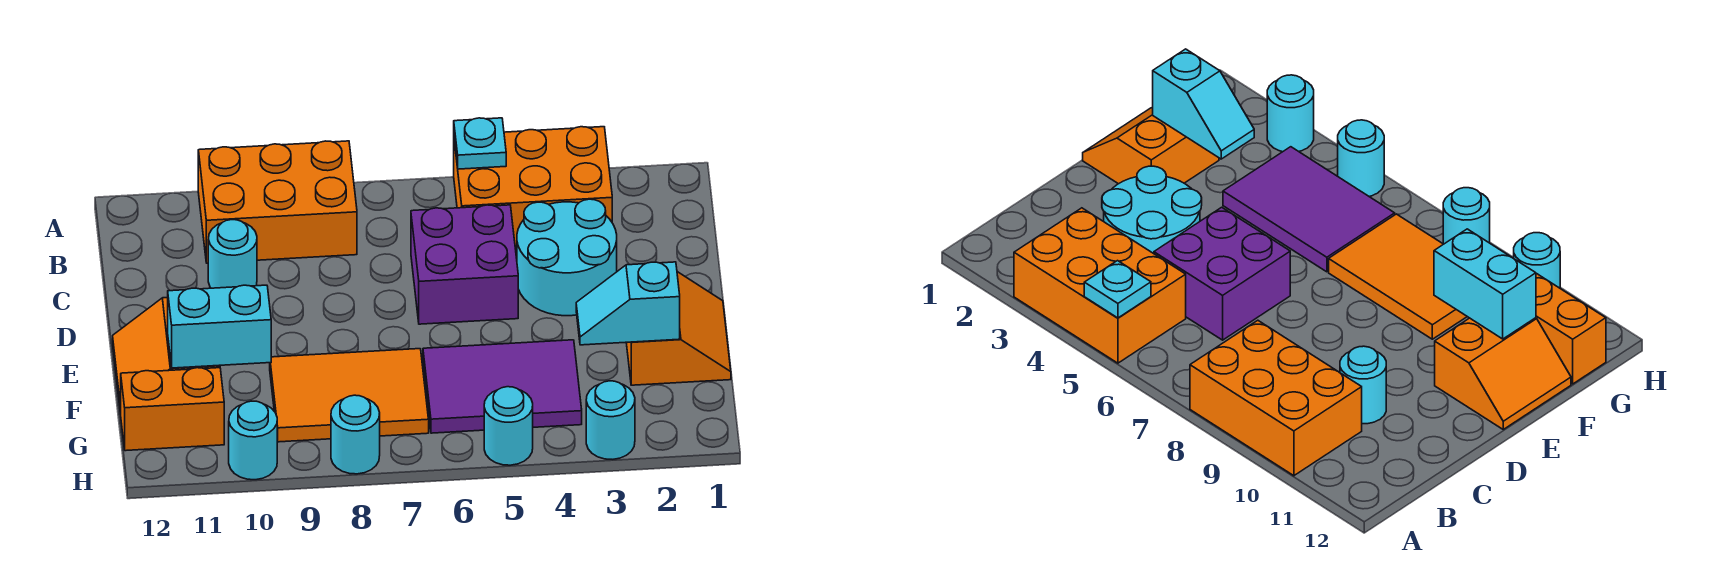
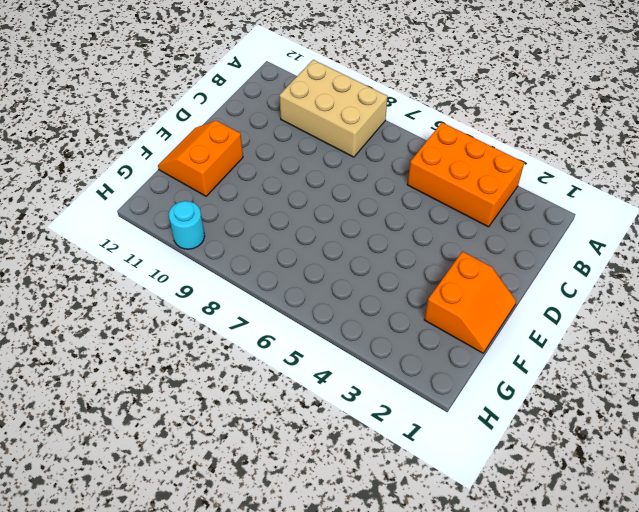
tan brick A8:B10 level 1 -> orange brick A8:B10 level 1
none -> cyan round brick C3:D4 level 1
none -> purple brick C5:D6 level 1
none -> cyan round brick C10 level 1

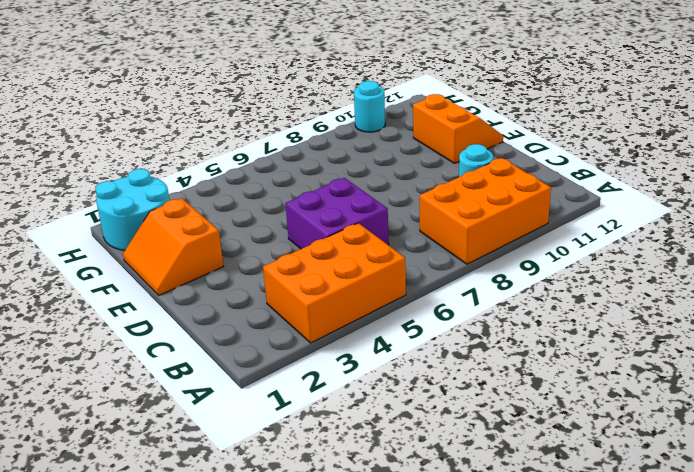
cyan round brick G1:H2 level 1 -> cyan round brick C3:D4 level 1
none -> purple tile F4:G6 level 1
none -> orange tile F7:G9 level 1
none -> orange brick G11:G12 level 1

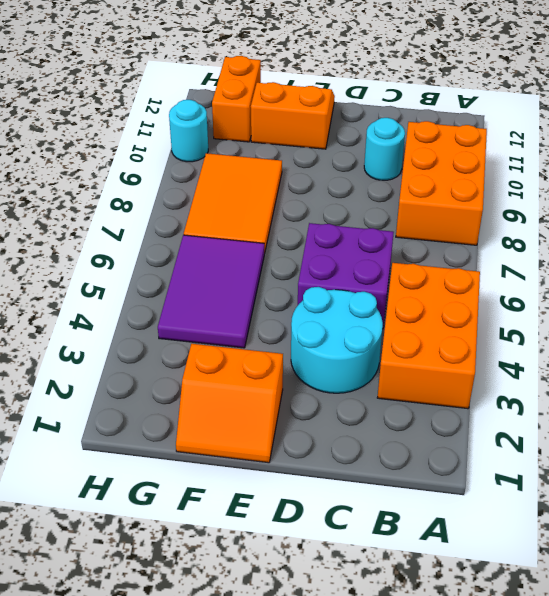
none -> cyan round brick H3 level 1
none -> cyan round brick H5 level 1
none -> cyan round brick H8 level 1

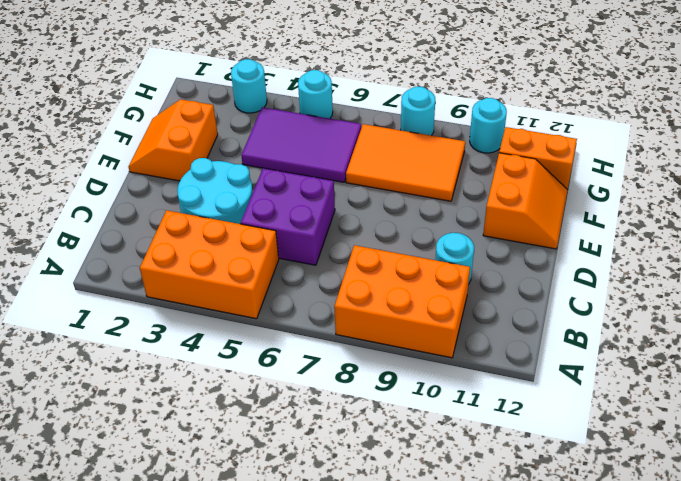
none -> cyan plate A5 level 2
none -> cyan slope F2:F3 level 2 top 2
none -> cyan brick F10:F11 level 2

